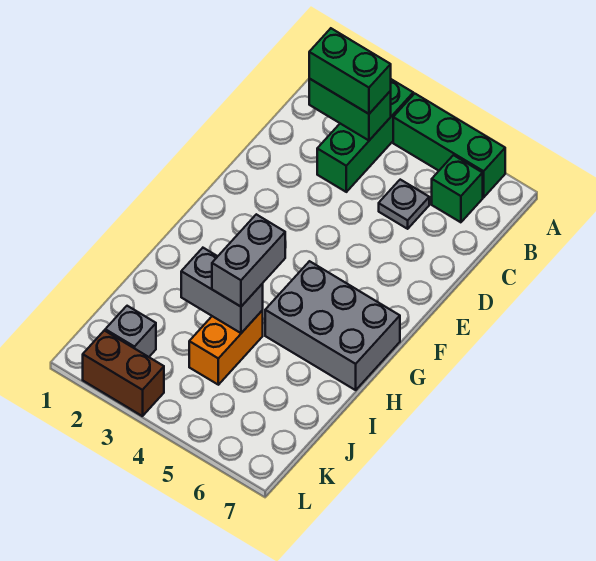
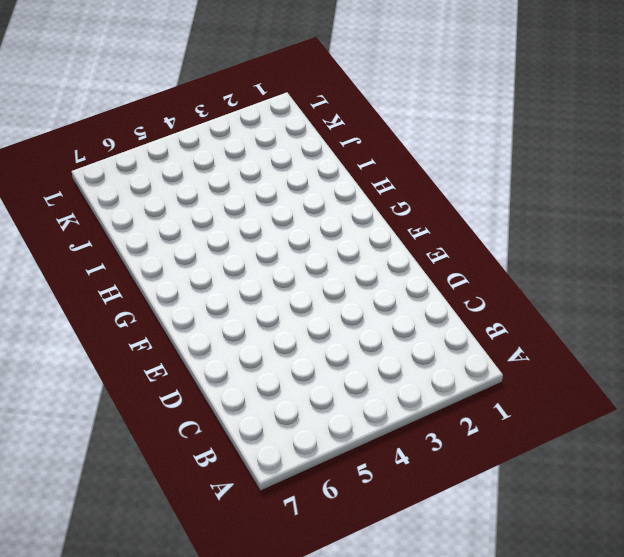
none -> green brick A3:C3 level 1
none -> green brick A4:A6 level 1
none -> green brick B6 level 1

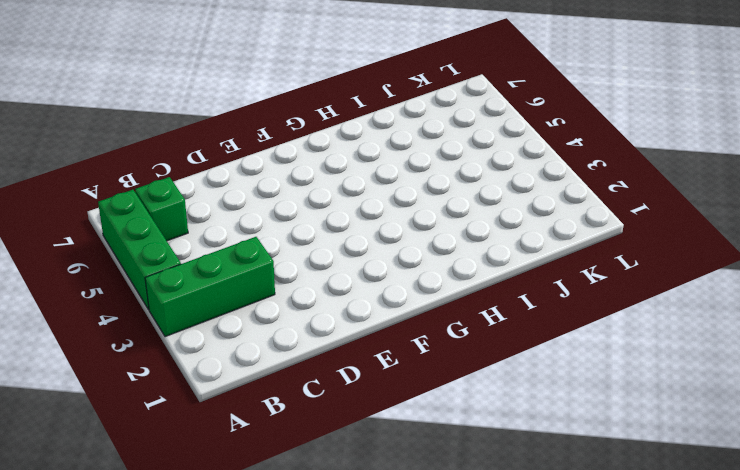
none -> grey plate C5 level 1
none -> grey brick G5:H7 level 1
none -> orange brick I4:J4 level 1

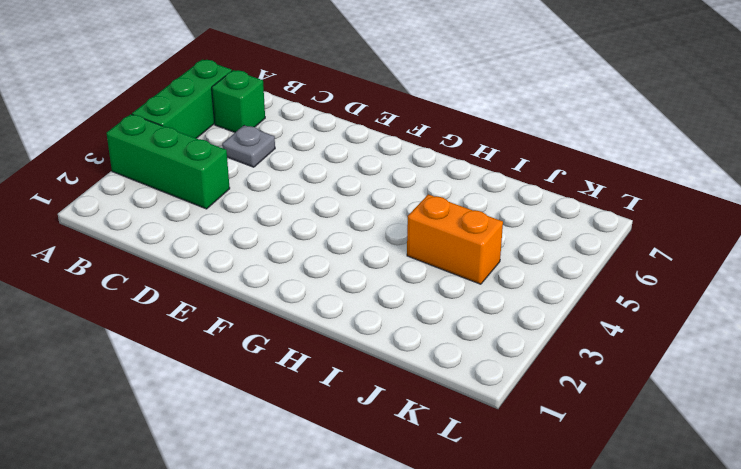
none -> grey brick G5:H7 level 1
none -> grey brick K2 level 1
none -> brown brick L2:L3 level 1

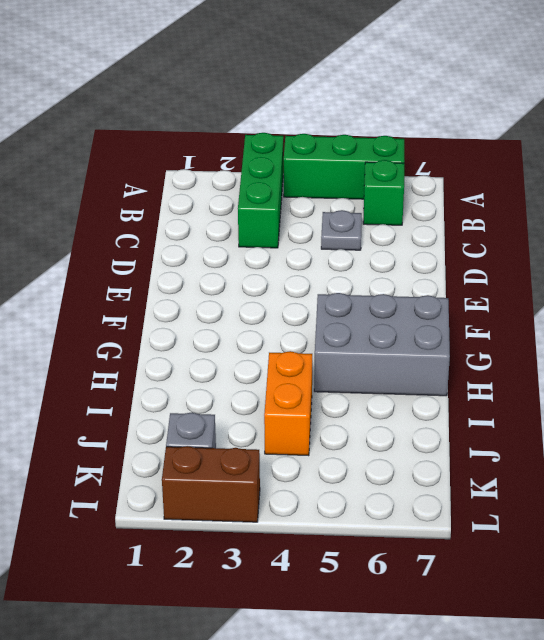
none -> green brick B2:B3 level 2
none -> grey brick I3:I4 level 2
none -> green brick B2:B3 level 3

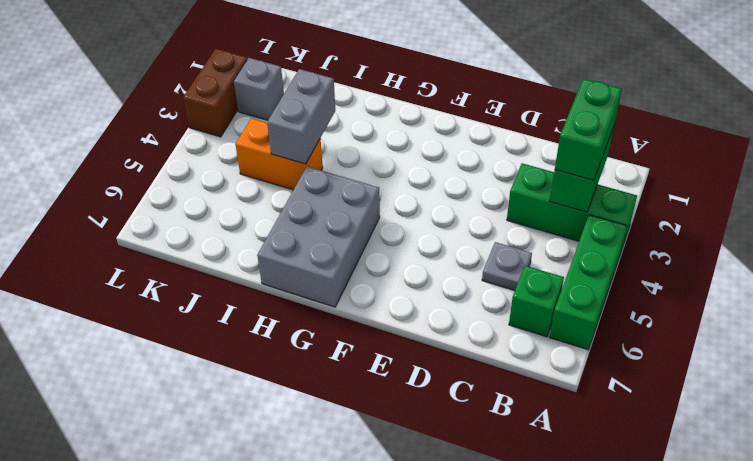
none -> grey brick H4:I4 level 3

